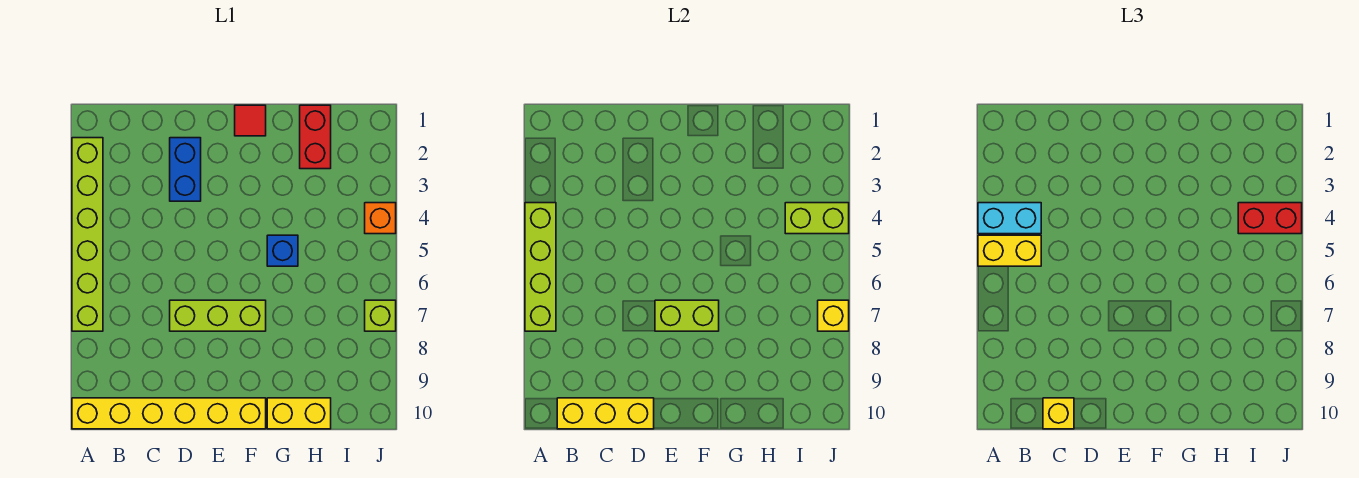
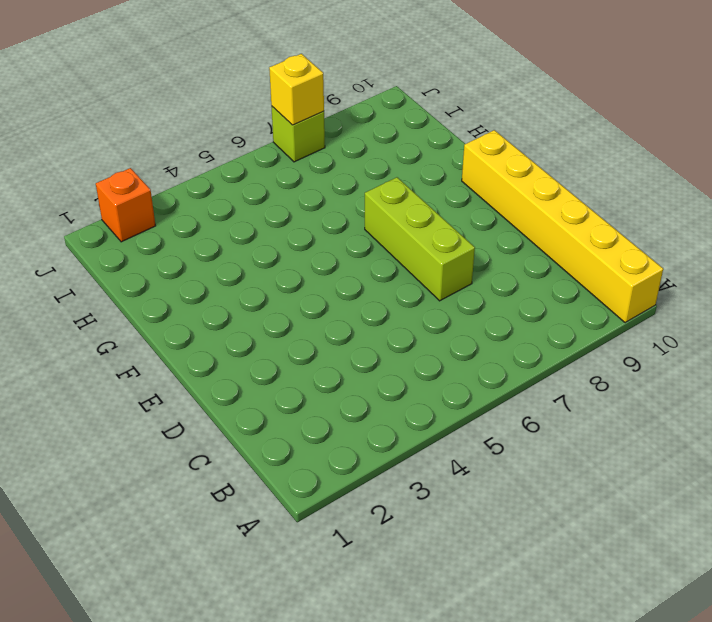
orange brick J2 level 1 -> orange brick J4 level 1
none -> lime brick A2:A7 level 1
none -> blue brick D2:D3 level 1
none -> red tile F1 level 1

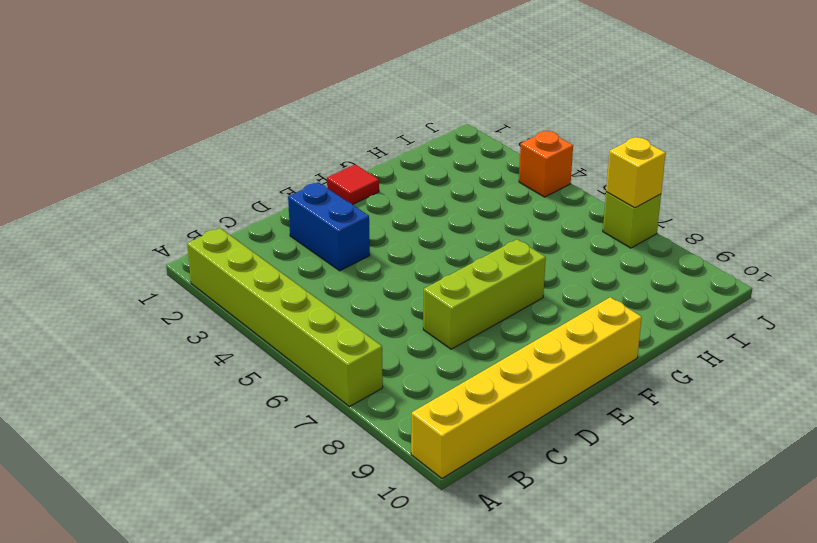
none -> blue brick G5 level 1
none -> yellow brick G10:H10 level 1
none -> red brick H1:H2 level 1

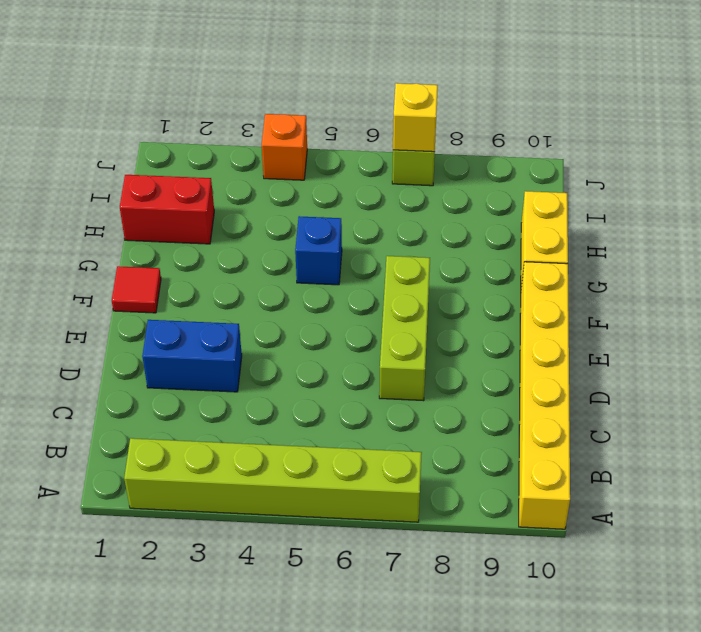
none -> lime brick A4:A7 level 2
none -> yellow brick B10:D10 level 2
none -> lime brick E7:F7 level 2

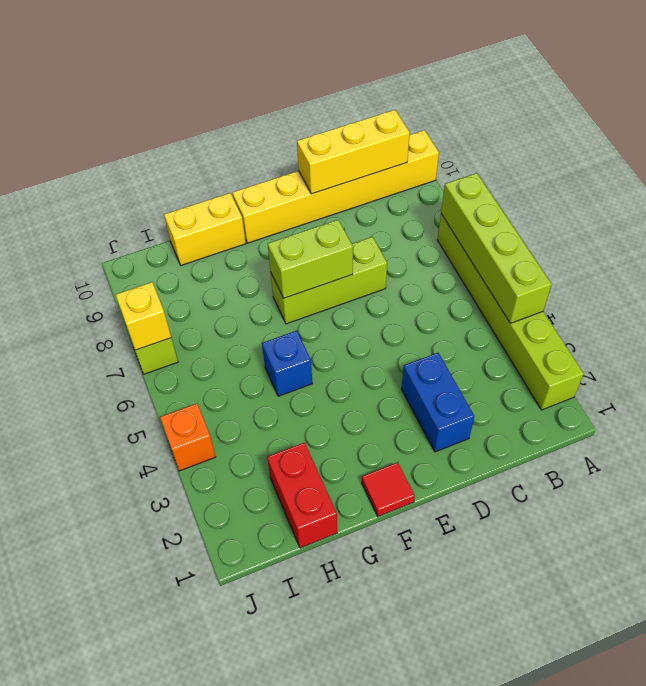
none -> lime brick I4:J4 level 2
none -> cyan brick A4:B4 level 3
none -> yellow brick A5:B5 level 3

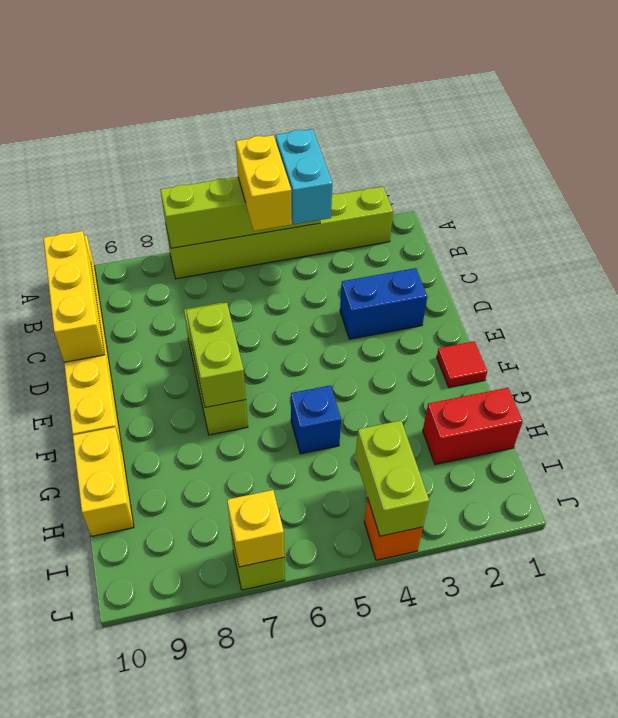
none -> yellow brick C10 level 3
none -> red brick I4:J4 level 3

